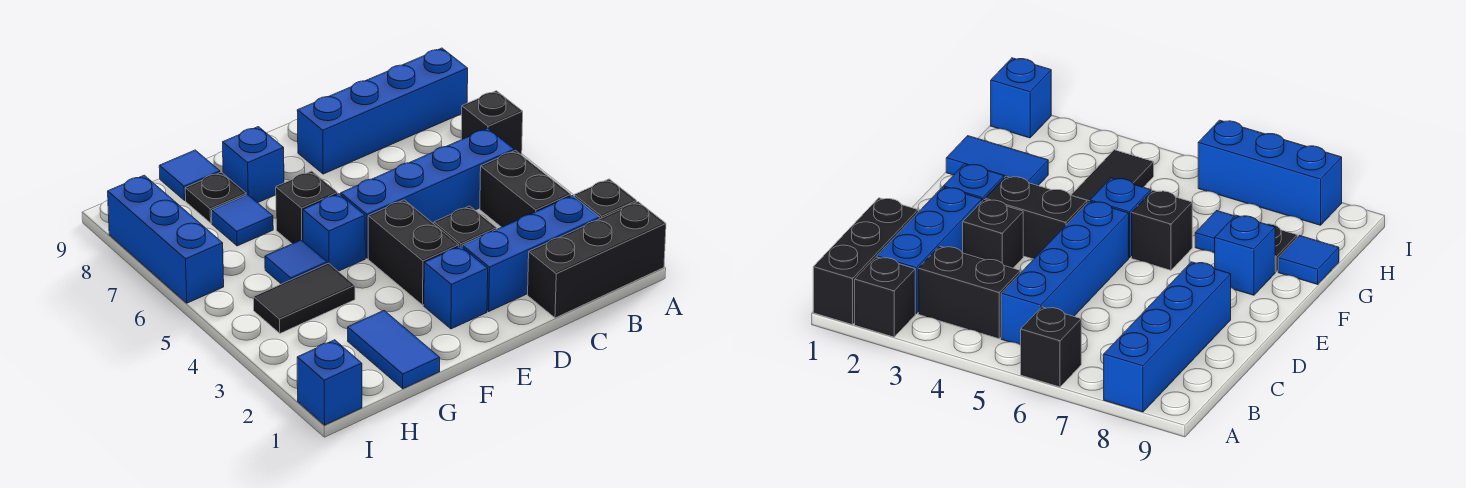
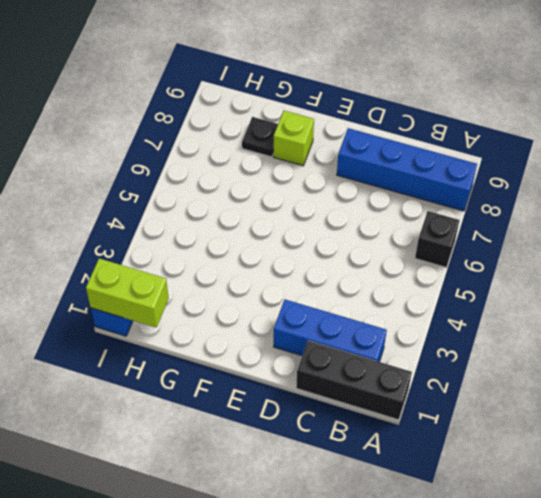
lime brick F8 level 1 -> blue brick F8 level 1
lime brick H1:I1 level 2 -> none
none -> black brick A2 level 1
none -> black brick B3:B4 level 1
none -> blue brick B5:E5 level 1

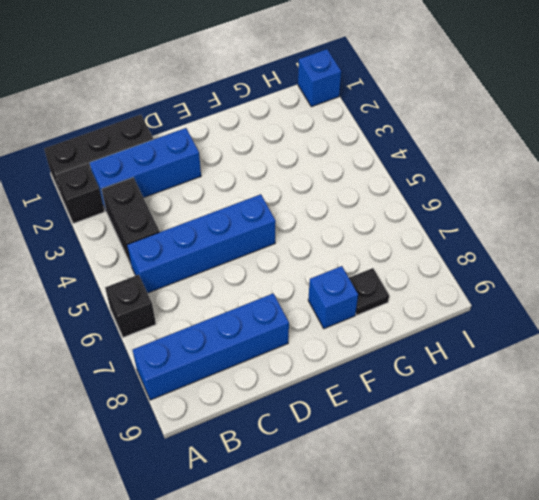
none -> black brick D3 level 1
none -> blue brick E2 level 1
none -> black brick E3:E4 level 1

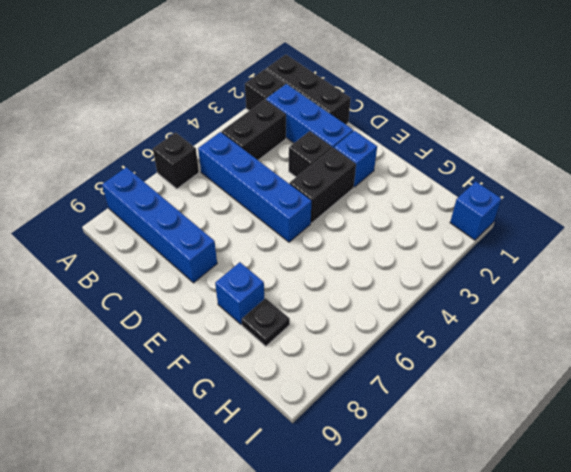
none -> blue brick F5 level 1
none -> black brick F6 level 1
none -> blue tile G1:G2 level 1

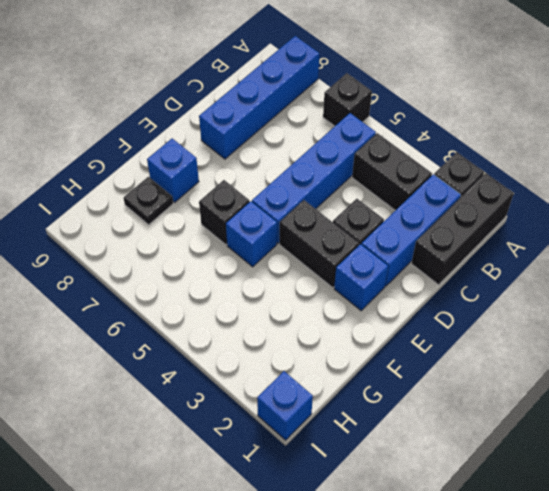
none -> blue tile G1:G2 level 1
none -> black tile G4:H4 level 1
none -> blue tile G5 level 1

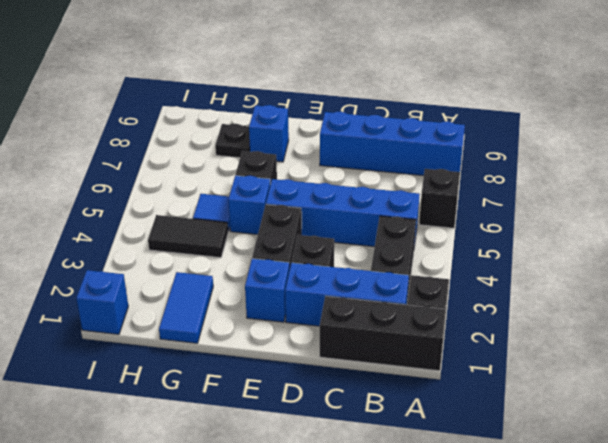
none -> blue tile G7 level 1
none -> blue tile G9 level 1
none -> blue brick I6:I8 level 1

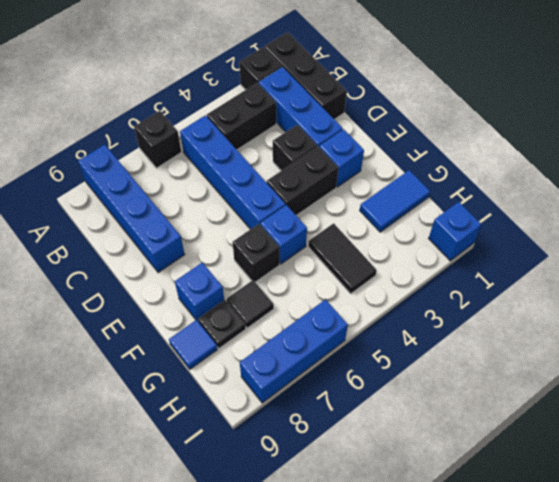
black tile G7 level 1 -> blue tile G7 level 1
none -> blue tile G5 level 1

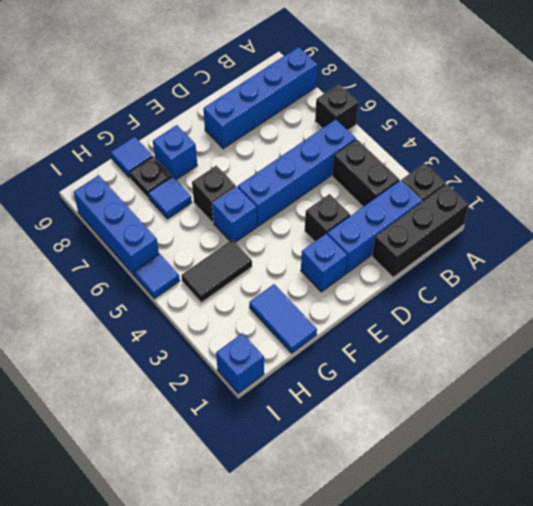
blue tile I5 level 1 -> blue tile G5 level 1
none -> black brick E3:E4 level 1

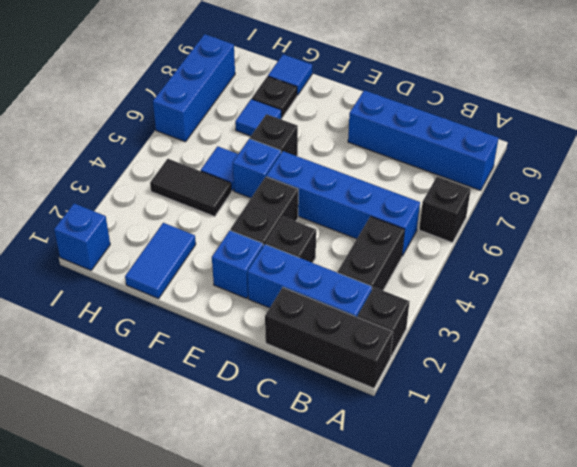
none -> blue brick F8 level 1

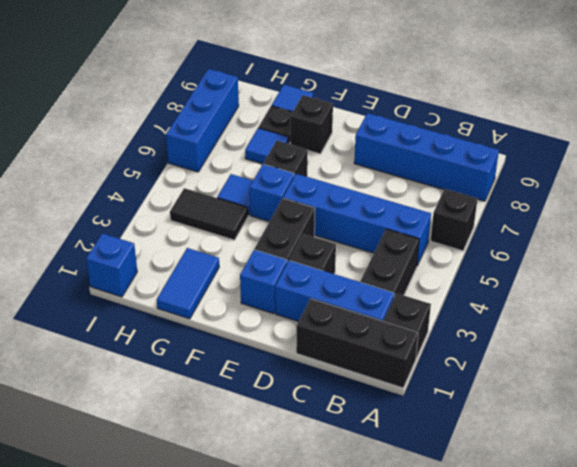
black brick F8 level 1 -> blue brick F8 level 1

